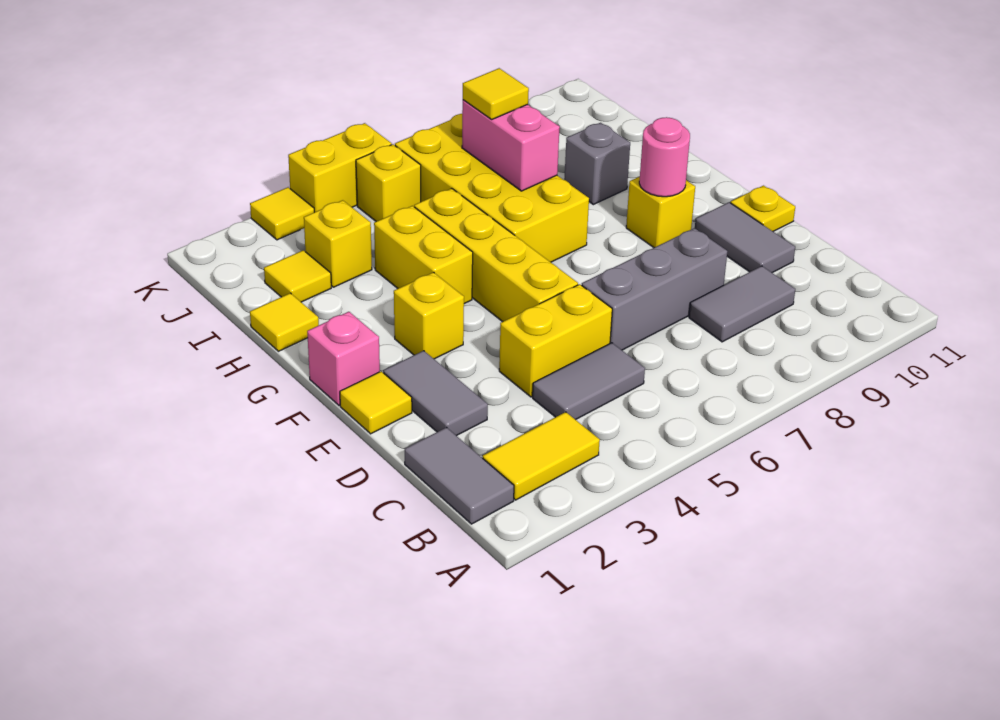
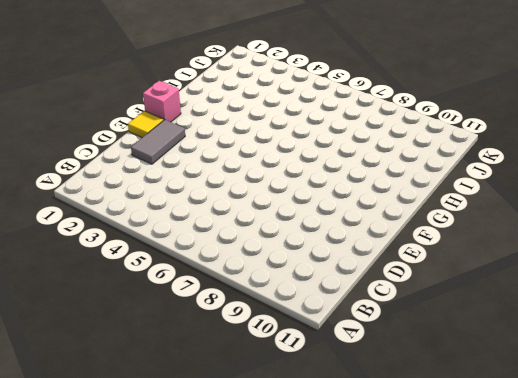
none -> grey tile B1:C1 level 1
none -> yellow tile B2:B3 level 1
none -> grey tile C4:C5 level 1

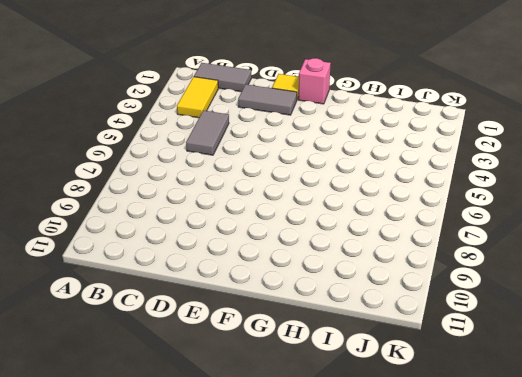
none -> grey tile C8:C9 level 1
none -> yellow brick D4:D5 level 1
none -> grey brick D6:D8 level 1

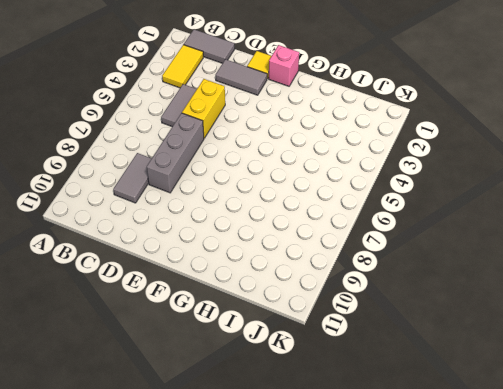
none -> grey tile D10:E10 level 1
none -> yellow brick E5:H5 level 1
none -> yellow plate E11 level 1

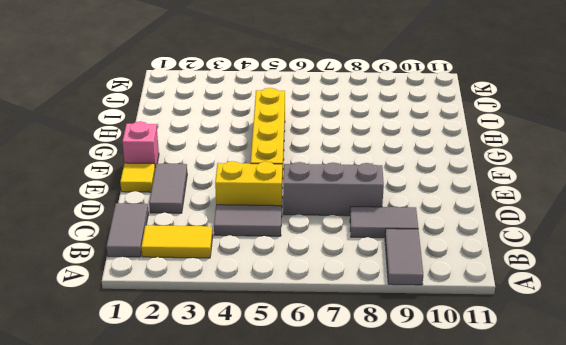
grey tile A9:B9 level 1 -> grey tile D10:E10 level 1
none -> yellow plate E11 level 1
none -> yellow brick F3 level 1
none -> yellow brick F9 level 1

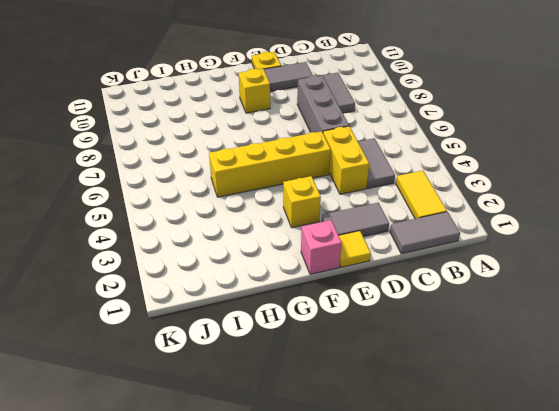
none -> yellow brick G4:H4 level 1
none -> yellow brick G6:J7 level 1
none -> yellow tile H1 level 1

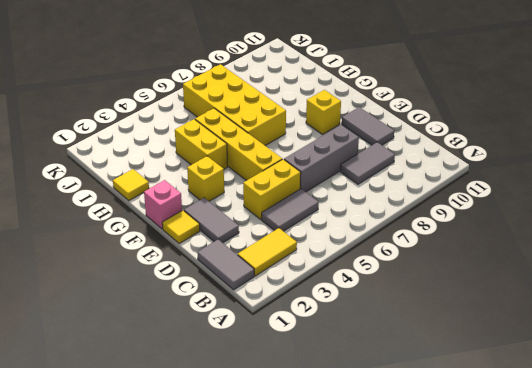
none -> yellow plate E11 level 1
none -> grey brick H9 level 1
none -> yellow tile I2 level 1

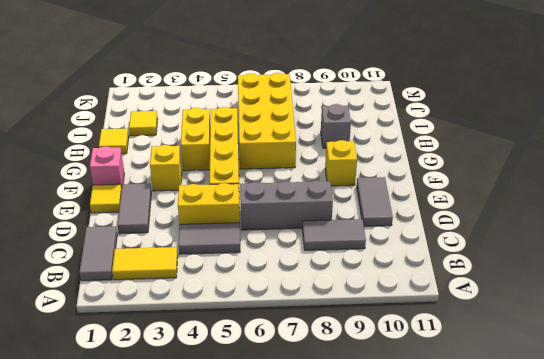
none -> yellow plate E11 level 1
none -> yellow brick I3 level 1
none -> yellow brick J5 level 1

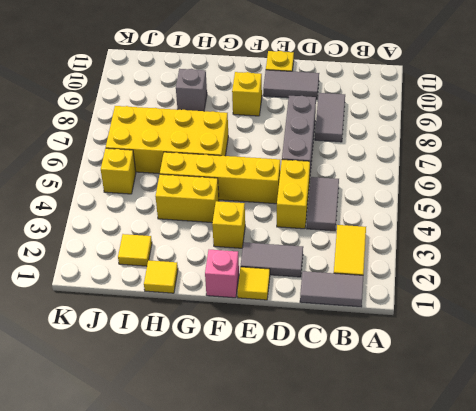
none -> yellow brick I3 level 1
none -> yellow tile K3 level 1
none -> yellow brick K4:K5 level 1

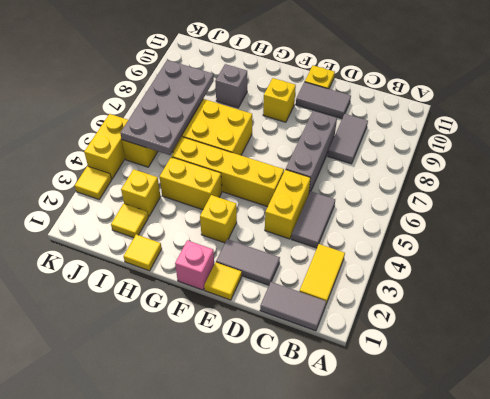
grey plate I5:J8 level 2 -> pink brick H7:I7 level 2
none -> pink round brick F9 level 2
none -> yellow tile I7 level 3

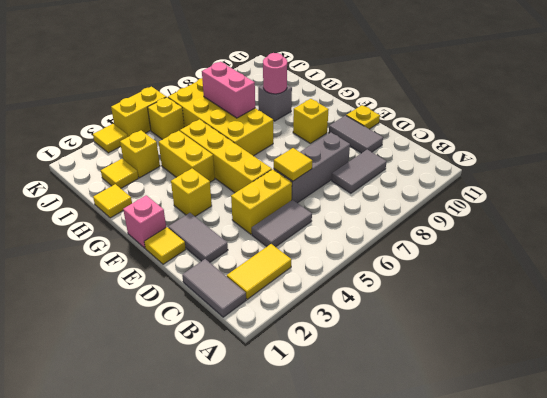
yellow tile D6 level 2 -> yellow tile I7 level 3
pink round brick H9 level 2 -> pink round brick F9 level 2

